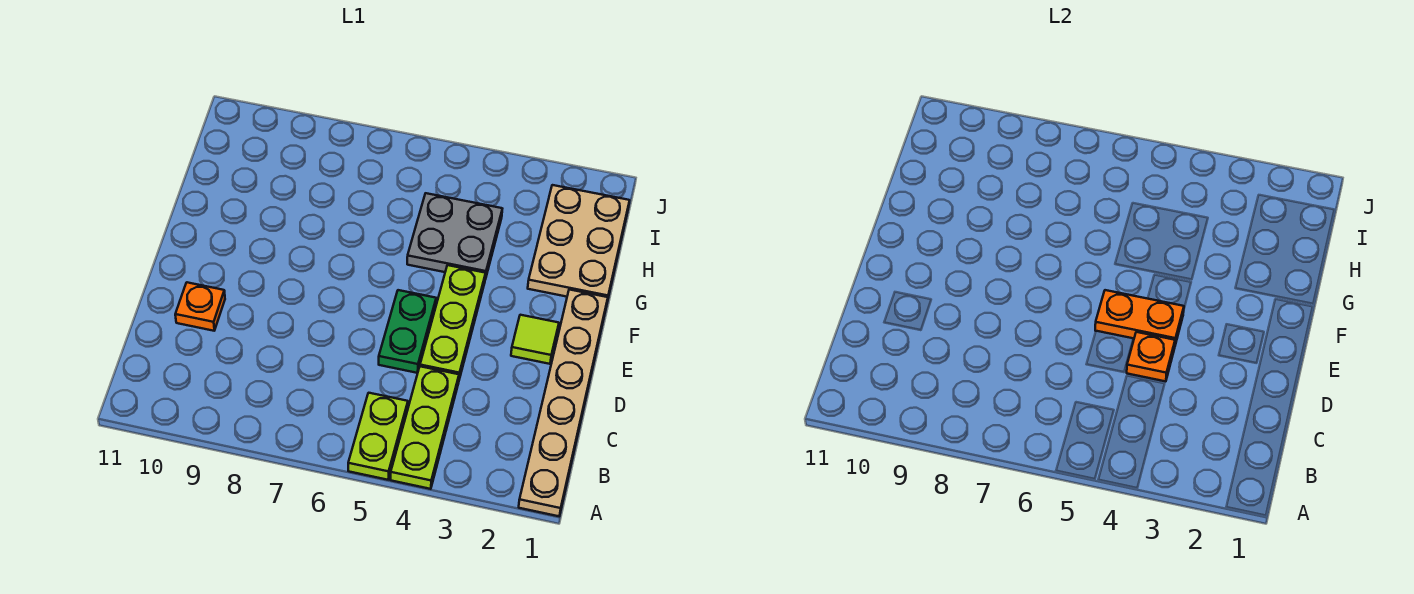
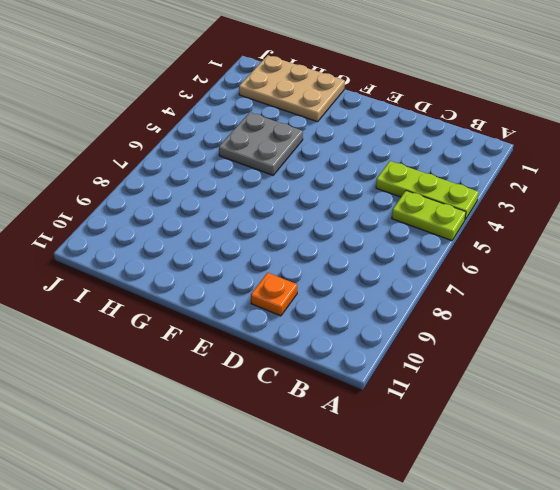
none -> tan plate A1:F1 level 1
none -> lime plate D4:F4 level 1

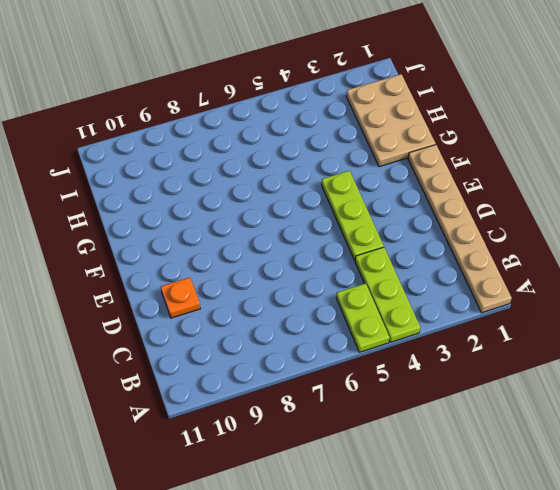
none -> green plate D5:E5 level 1
none -> lime tile E2 level 1

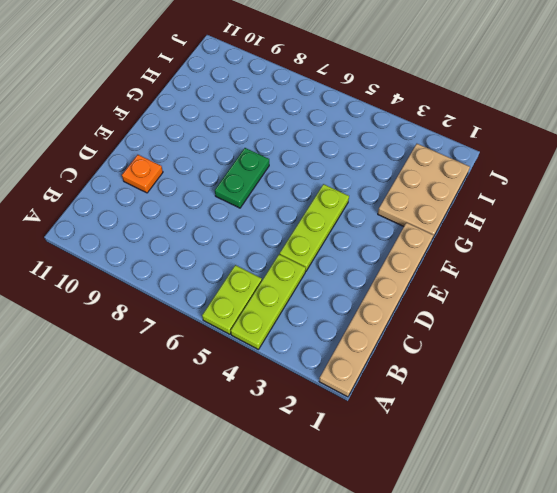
green plate E7:F7 level 1 -> green plate D5:E5 level 1
none -> lime tile E2 level 1
none -> grey plate G4:H5 level 1

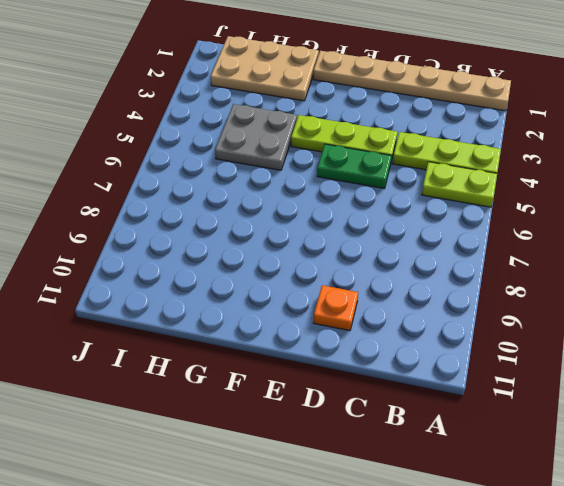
none -> lime tile E2 level 1
none -> orange plate D4 level 2

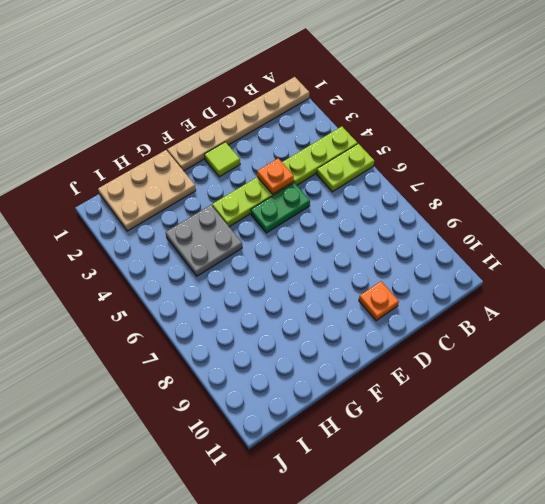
none -> orange plate E4:E5 level 2

